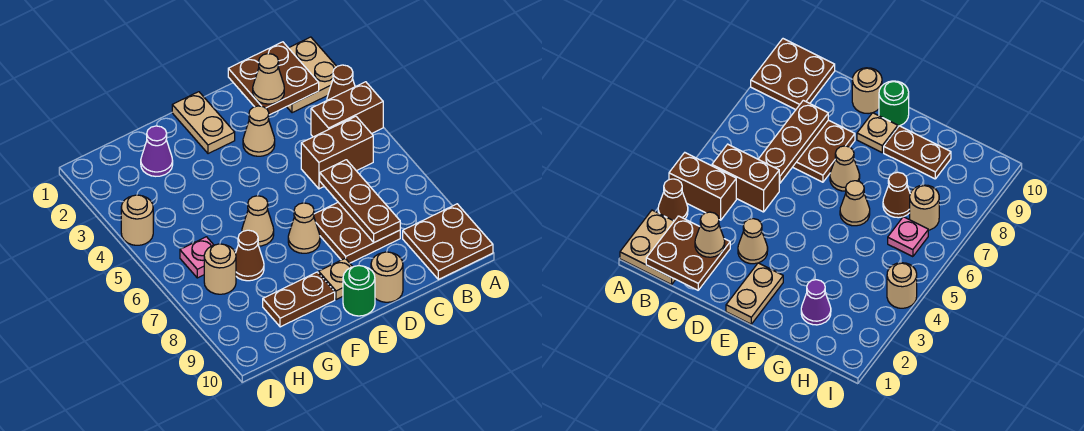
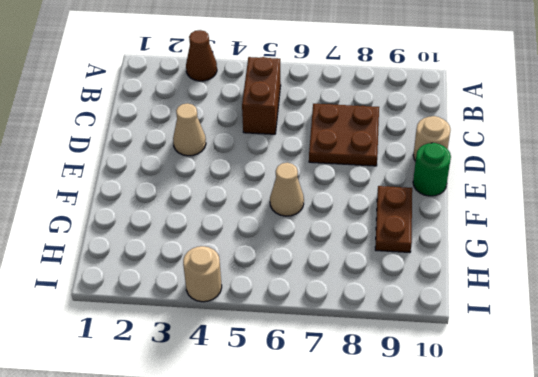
none -> tan plate A1:B2 level 1
none -> brown brick A4:B4 level 1
none -> brown plate A9:B10 level 1

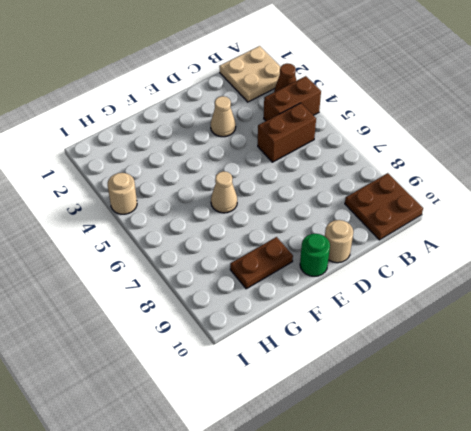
none -> brown plate C7:D8 level 1
none -> tan plate E1:E2 level 1
none -> tan cone E7 level 1

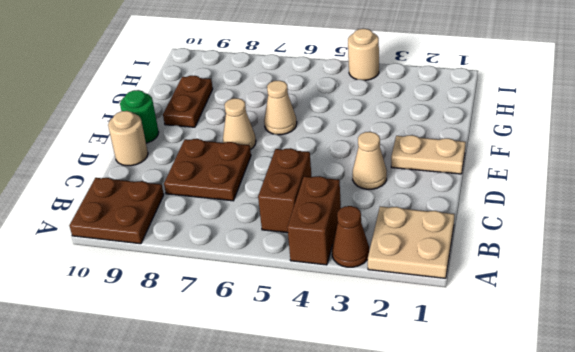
none -> tan plate E9 level 1
none -> purple cone G2 level 1
none -> brown cone G7 level 1

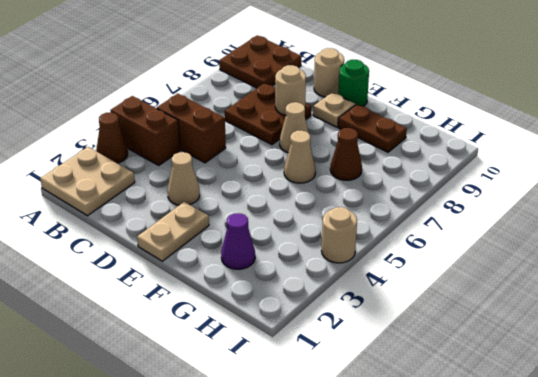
tan round brick D8 level 2 -> tan round brick H7 level 1
none -> pink plate H6 level 1
none -> brown plate B1:C2 level 2
none -> brown plate C6:C8 level 2

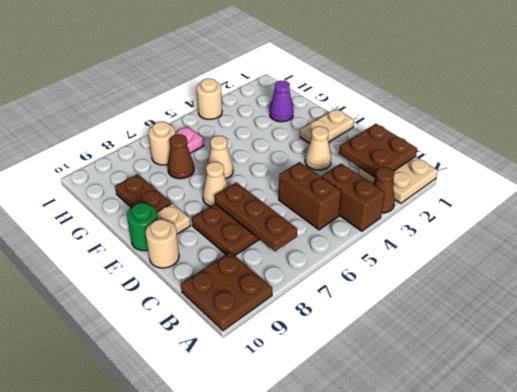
brown plate B7:D7 level 2 -> brown plate C6:C8 level 2
none -> tan cone C2 level 3

